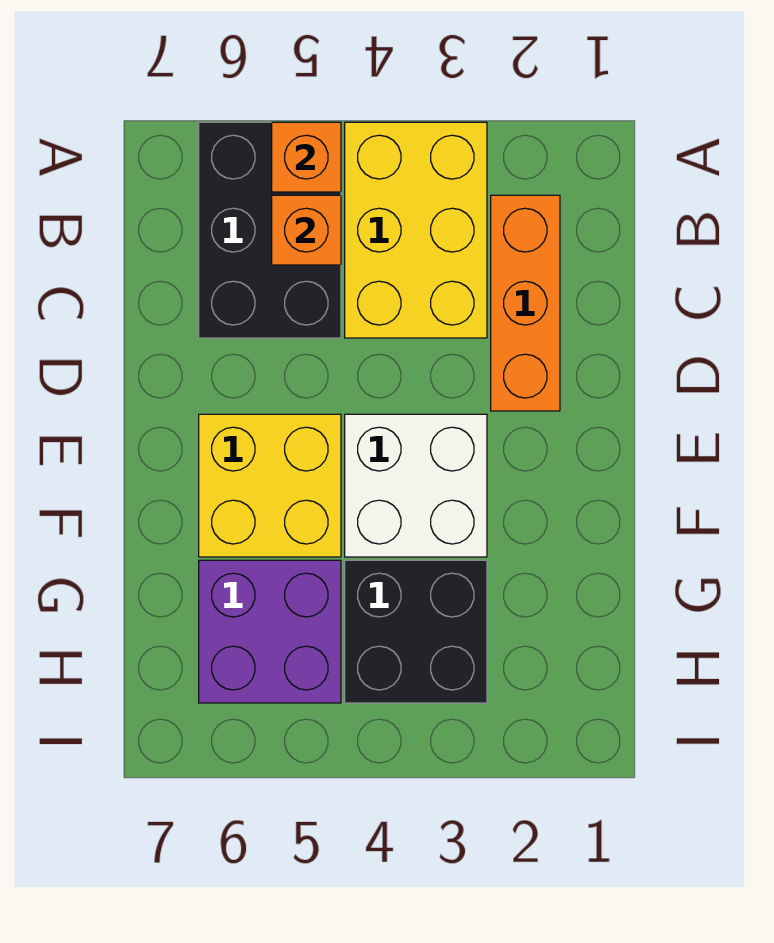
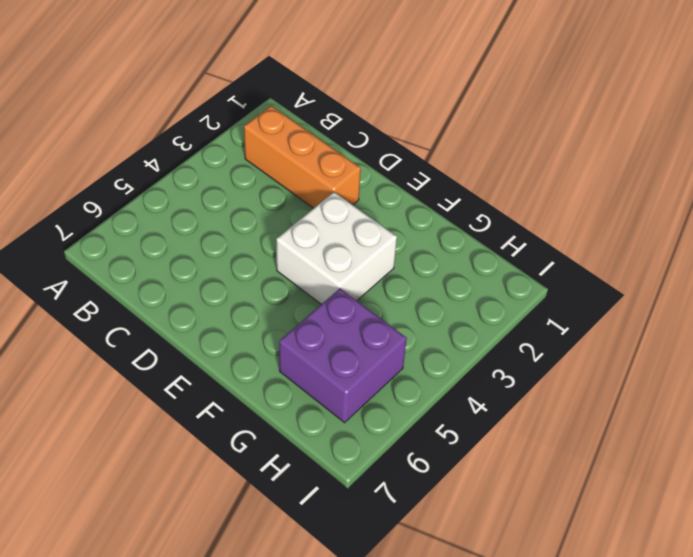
none -> yellow brick A3:C4 level 1
none -> black brick A5:C6 level 1

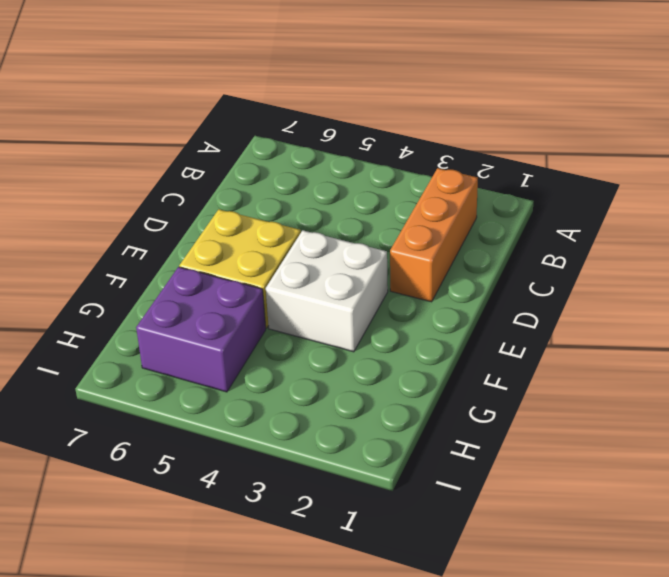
none -> yellow brick A3:C4 level 1
none -> black brick A5:C6 level 1

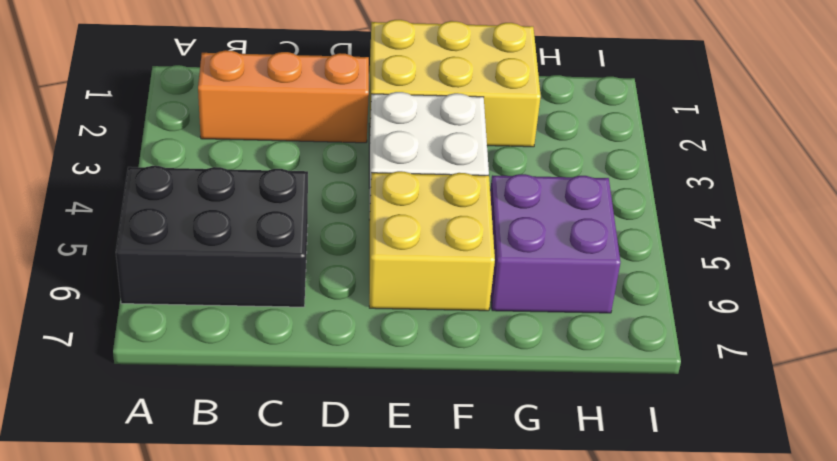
yellow brick E1:G2 level 1 -> yellow brick A3:C4 level 1
none -> black brick G3:H4 level 1
none -> orange brick A5 level 2

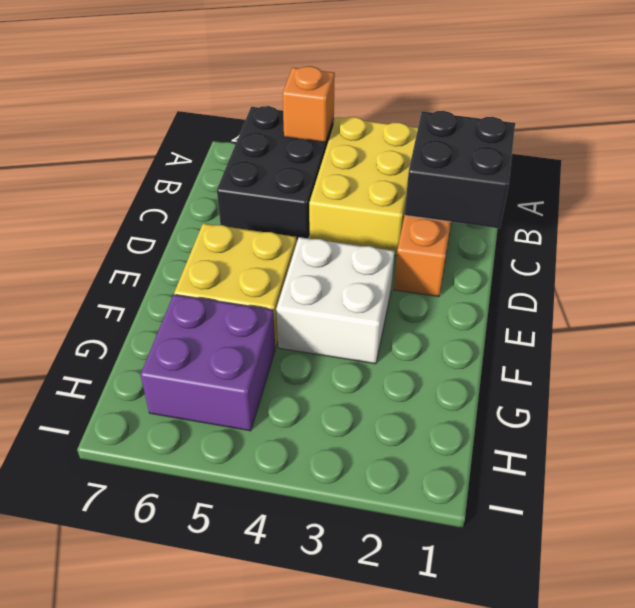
black brick B1:C2 level 2 -> black brick G3:H4 level 1
none -> orange brick B5 level 2

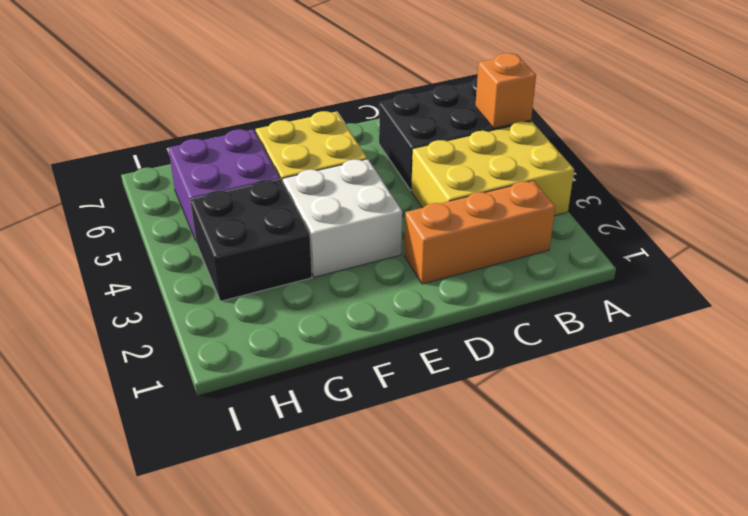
none -> orange brick B5 level 2

